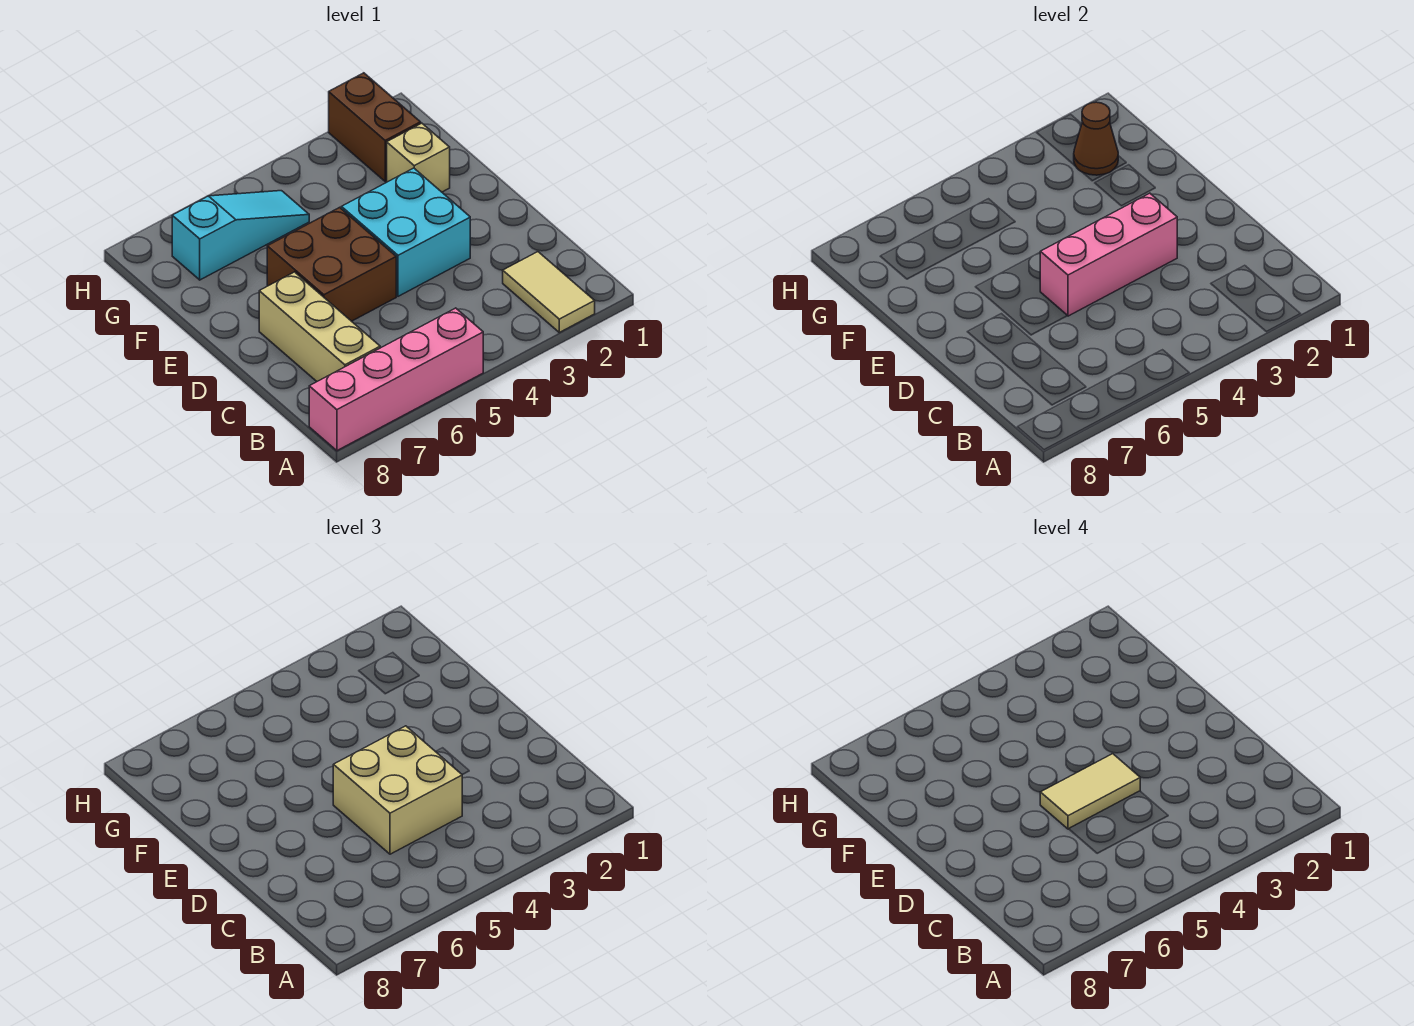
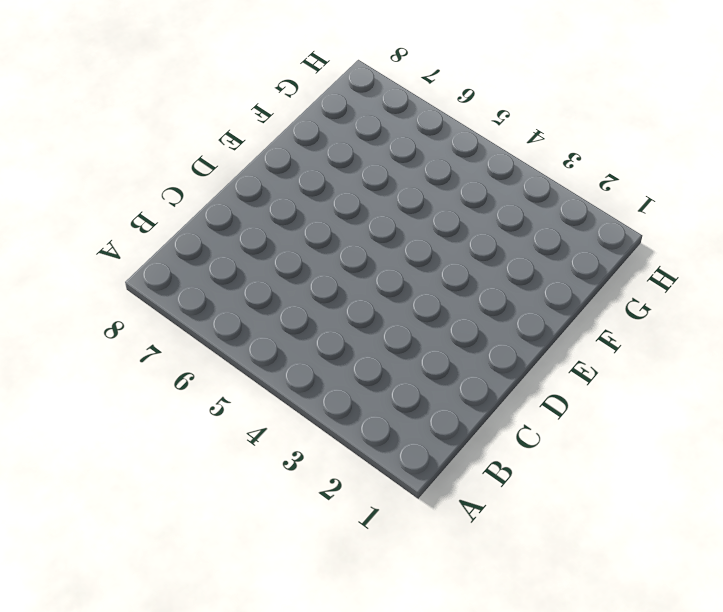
none -> tan tile A2:B2 level 1
none -> pink brick A5:A8 level 1
none -> tan brick B7:D7 level 1

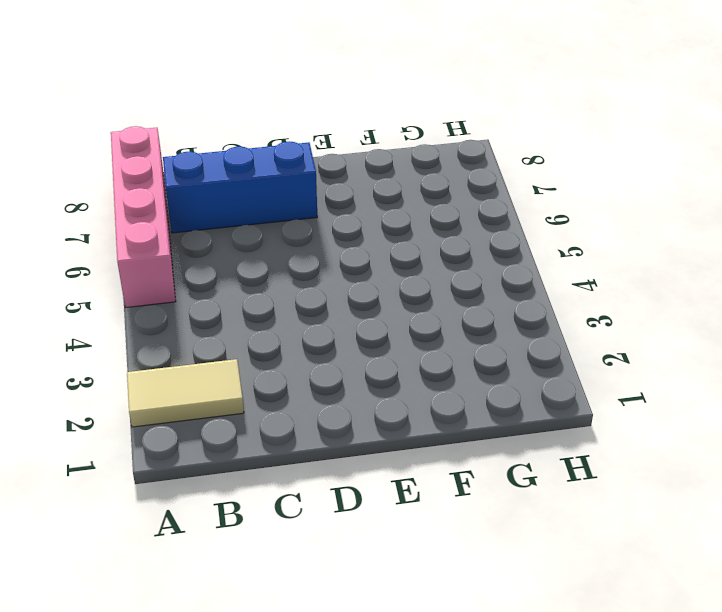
blue brick B7:D7 level 1 -> tan brick B7:D7 level 1
none -> cyan brick D3:E4 level 1
none -> brown brick D5:E6 level 1
none -> tan brick F2 level 1

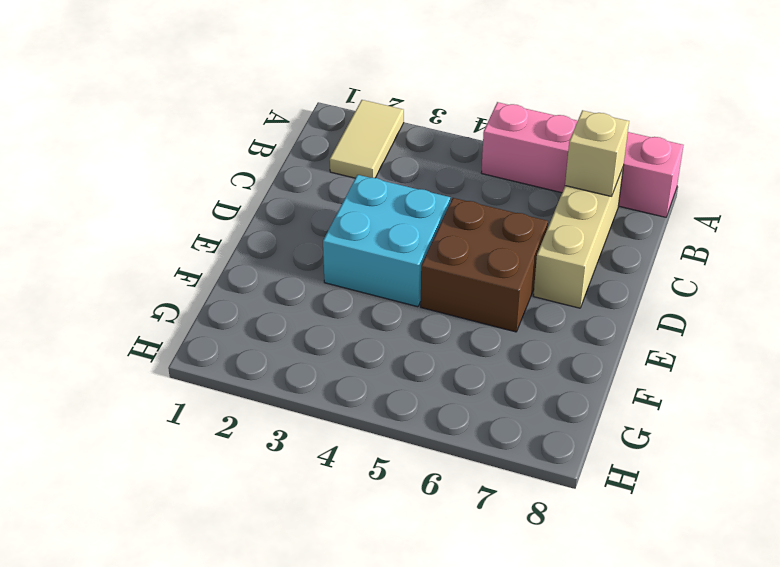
tan brick B7 level 2 -> tan brick F2 level 1
none -> brown brick G2:H2 level 1
none -> cyan slope G5:G7 level 1 top 7
none -> pink brick D3:D5 level 2

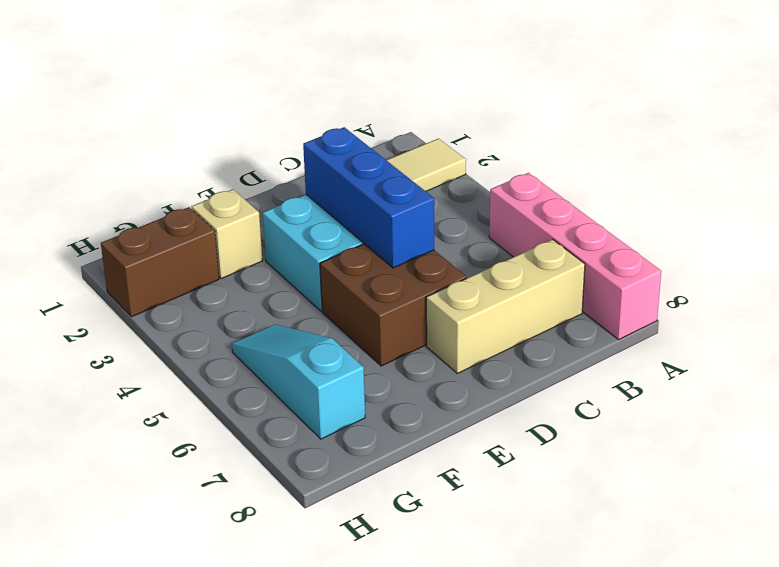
blue brick D3:D5 level 2 -> pink brick D3:D5 level 2
none -> brown cone G2 level 2
none -> tan brick C4:D5 level 3
none -> tan tile D4:D5 level 4

